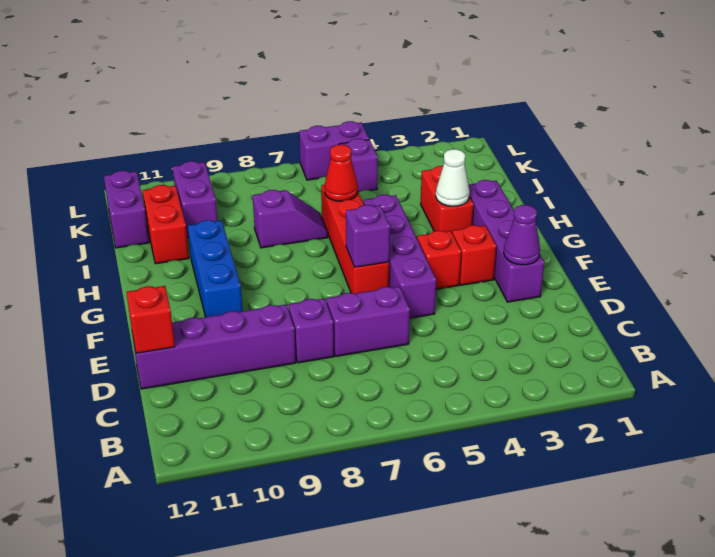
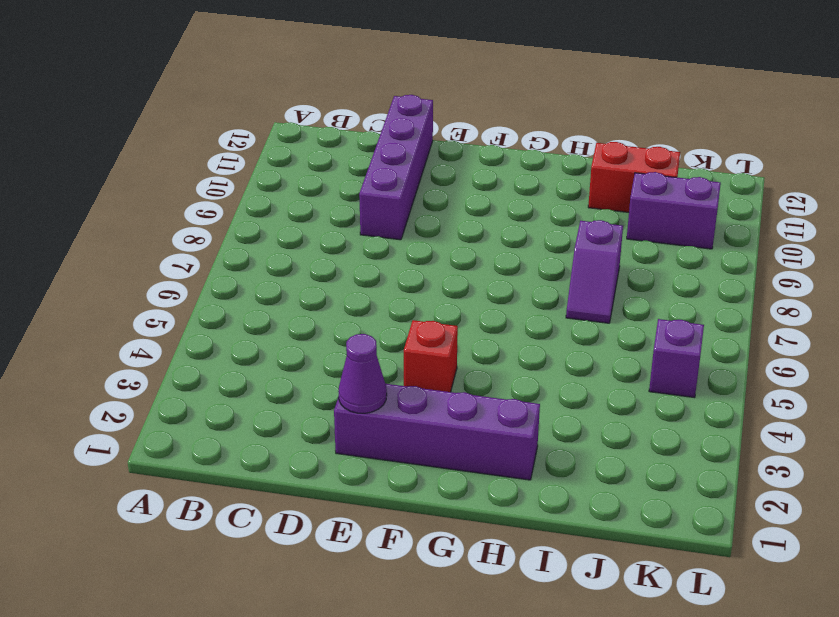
none -> purple brick D6:D7 level 1
none -> purple brick D8 level 1
none -> purple brick E5:H5 level 1

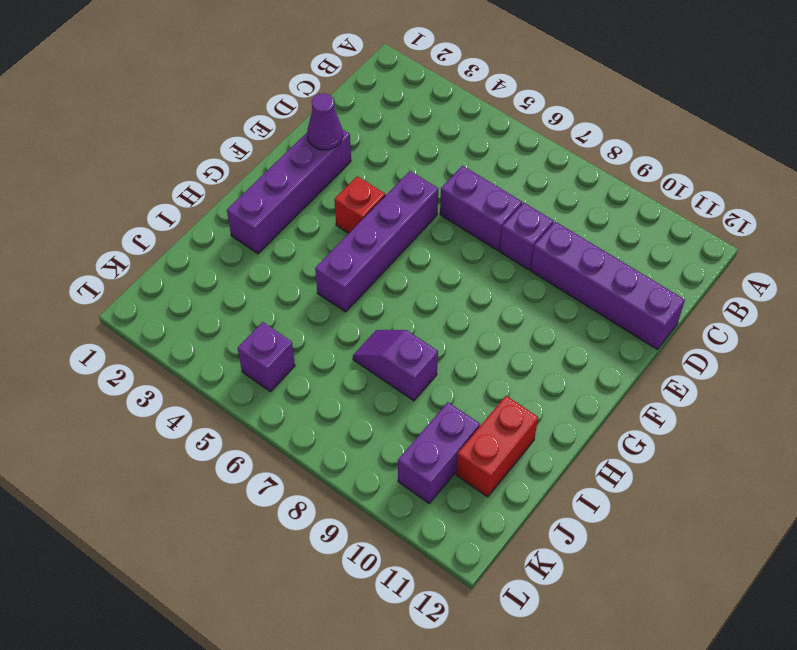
none -> red brick F3 level 1
none -> red brick F6:I6 level 1
none -> blue brick F10:H10 level 1

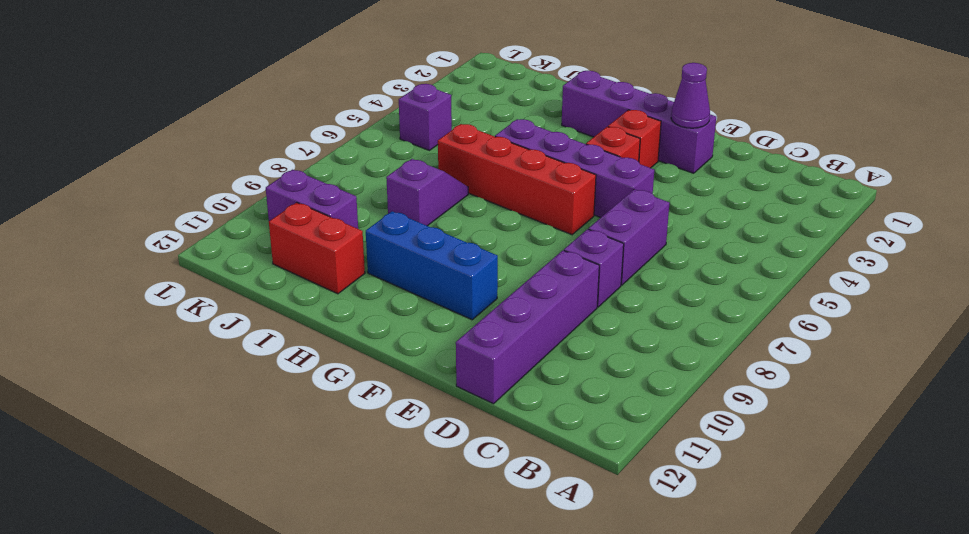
none -> red brick H3:I3 level 1
none -> purple brick J12:K12 level 1
none -> purple brick L5:L6 level 1

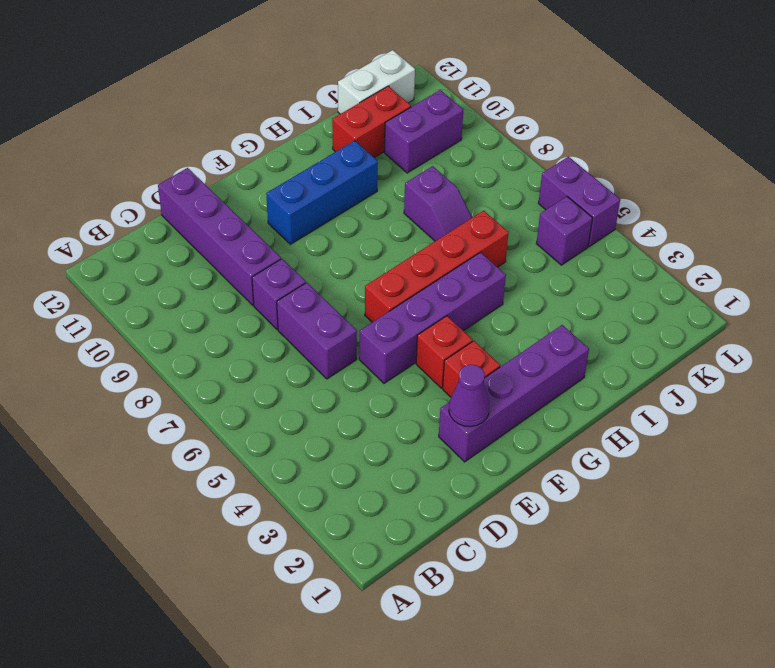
white brick J12:K12 level 1 -> purple brick J12:K12 level 1
none -> red brick H3:I3 level 1
none -> red brick D12 level 2
none -> purple brick F6 level 2

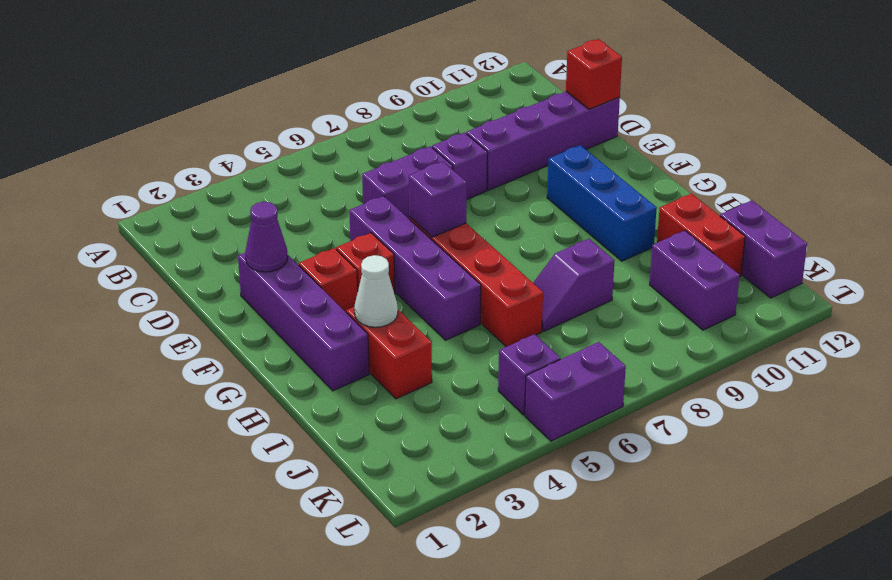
none -> red cone I6 level 2

